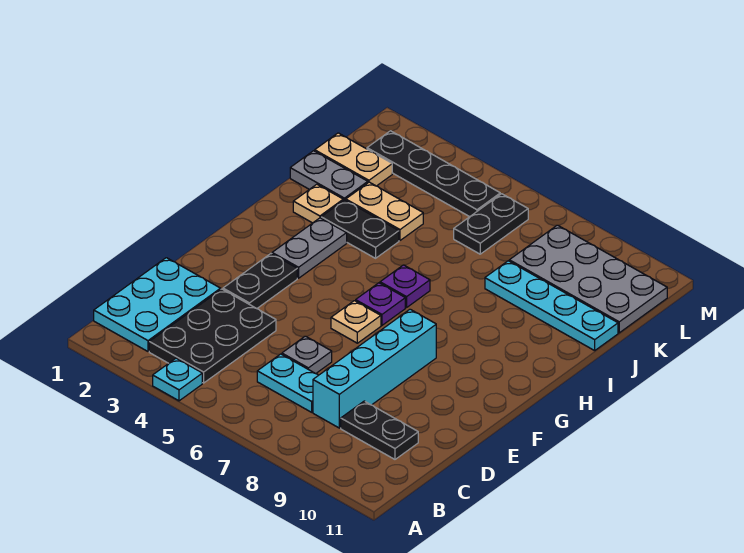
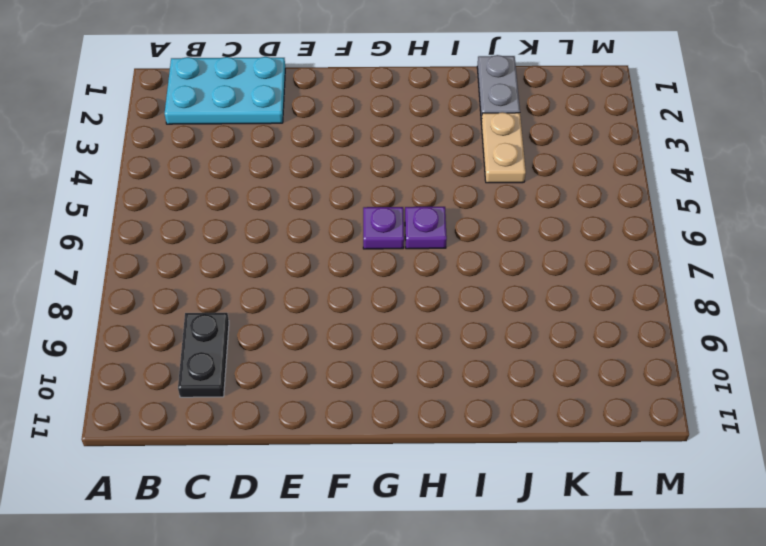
none -> cyan plate A4 level 1
none -> black plate B3:D4 level 1
none -> cyan plate C6:C7 level 1

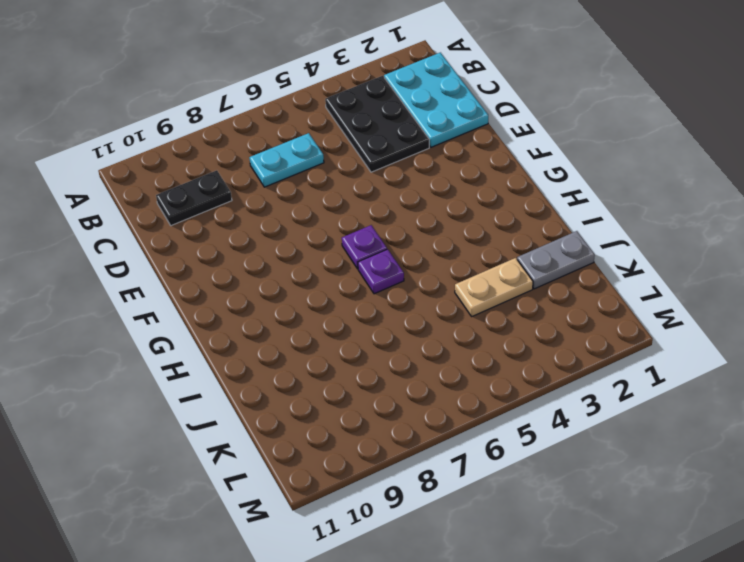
none -> cyan plate A4 level 1
none -> cyan brick C8:F8 level 1
none -> grey plate D6 level 1

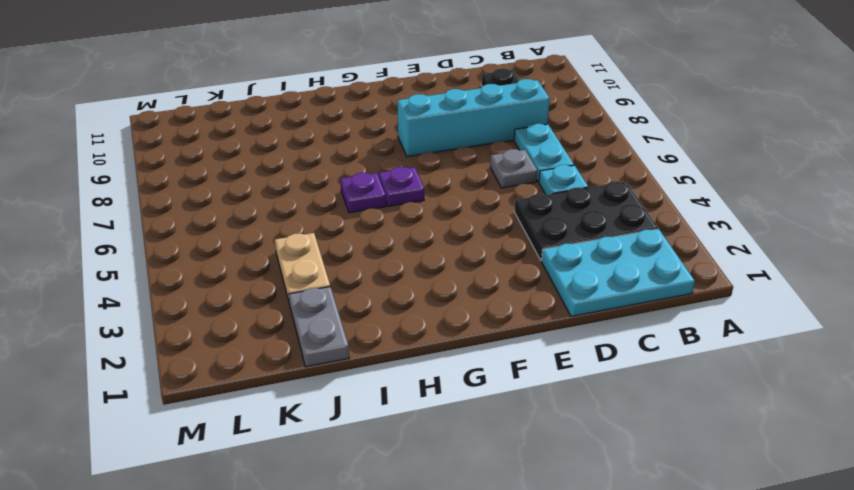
cyan plate C5 level 1 -> cyan plate A4 level 1
none -> black plate E3:F3 level 1
none -> tan plate F6 level 1
none -> grey plate G3:H3 level 1

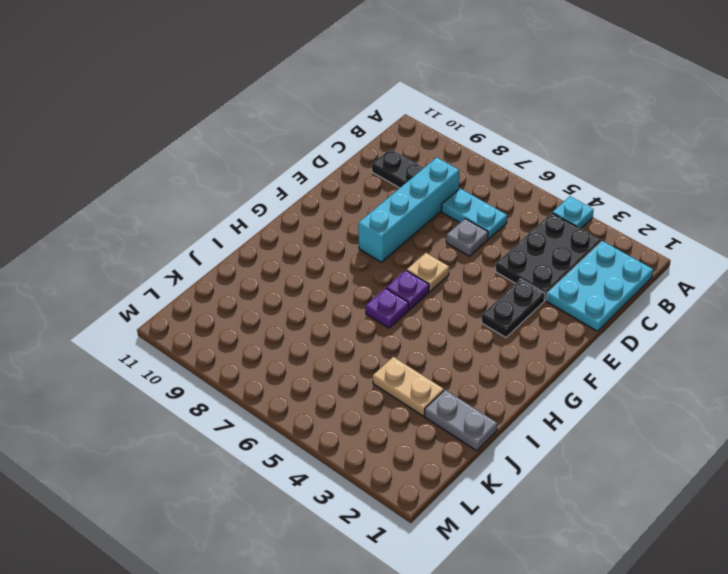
none -> grey plate G3:H3 level 1
none -> tan plate I2 level 1
none -> black plate I3:I4 level 1

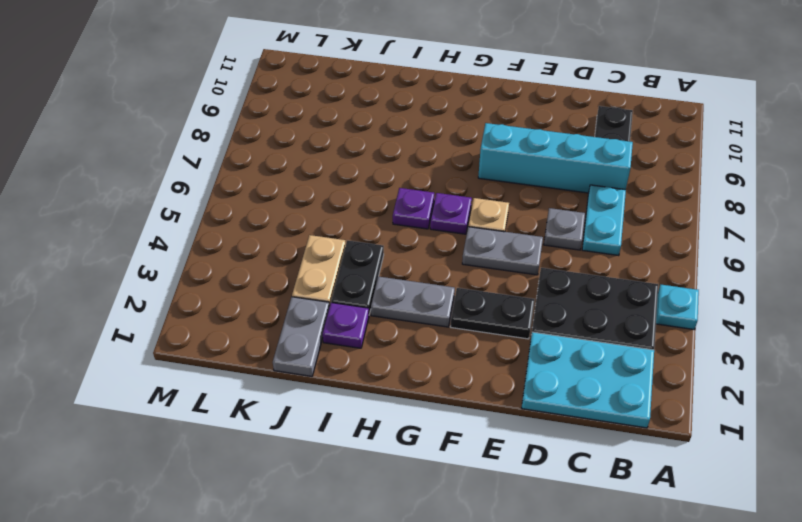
grey plate E5:F5 level 1 -> none
purple plate I2 level 1 -> tan plate I2 level 1
none -> cyan plate J8:J11 level 1
none -> tan plate K1:K2 level 1
none -> black plate K6:L6 level 1

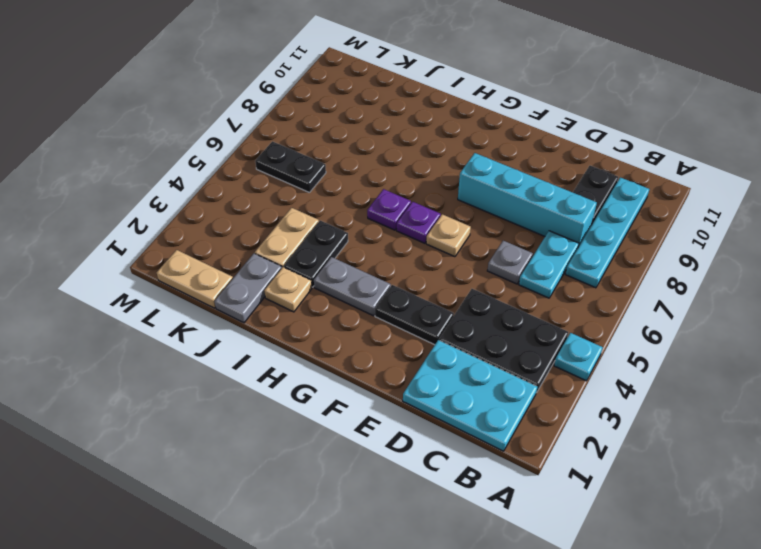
cyan plate B7:B10 level 1 -> cyan plate J8:J11 level 1
tan plate K1:L1 level 1 -> tan plate K1:K2 level 1
none -> grey plate K8:L11 level 1
none -> black plate L2:L5 level 1

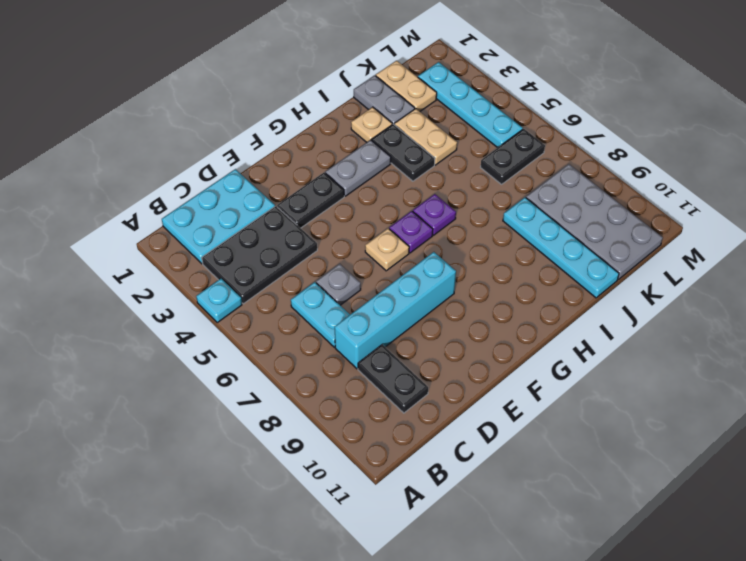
cyan plate L2:L5 level 1 -> black plate L2:L5 level 1

